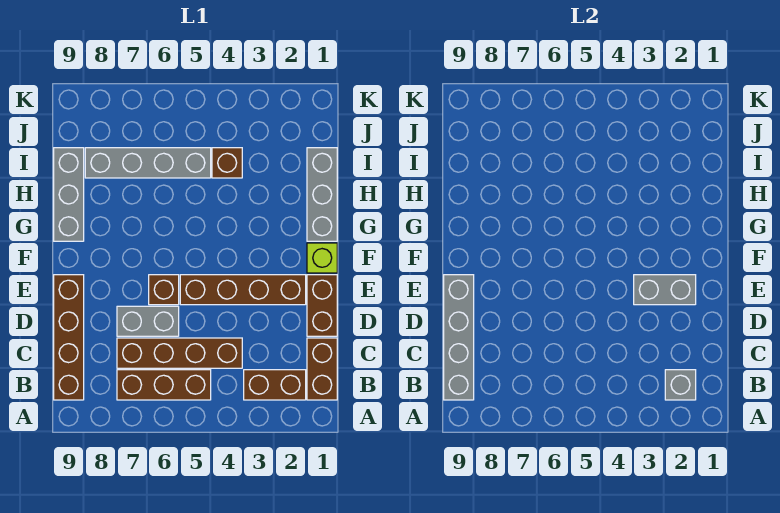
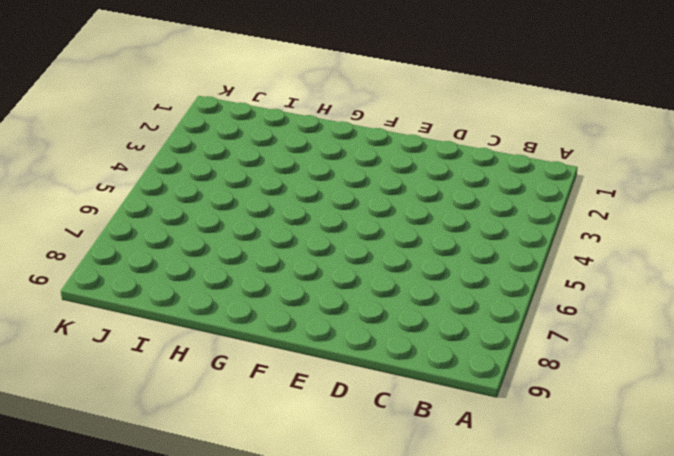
none -> brown brick B1:C1 level 1
none -> brown brick B2:B3 level 1
none -> brown brick B5:B7 level 1

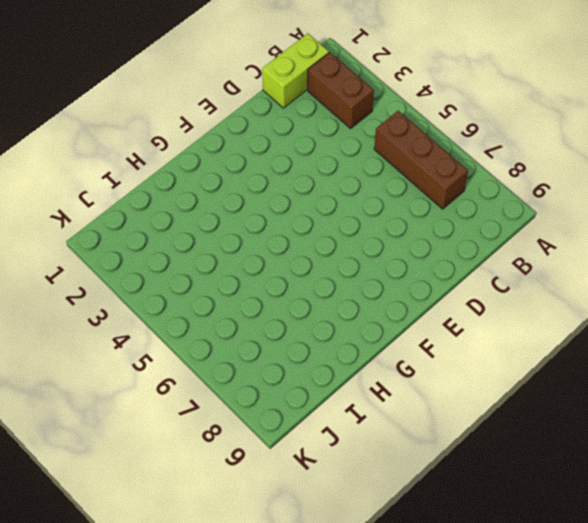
lime brick B1:C1 level 1 -> brown brick B1:C1 level 1
none -> brown brick B9:E9 level 1
none -> brown brick C4:C7 level 1
none -> brown brick D1:E1 level 1

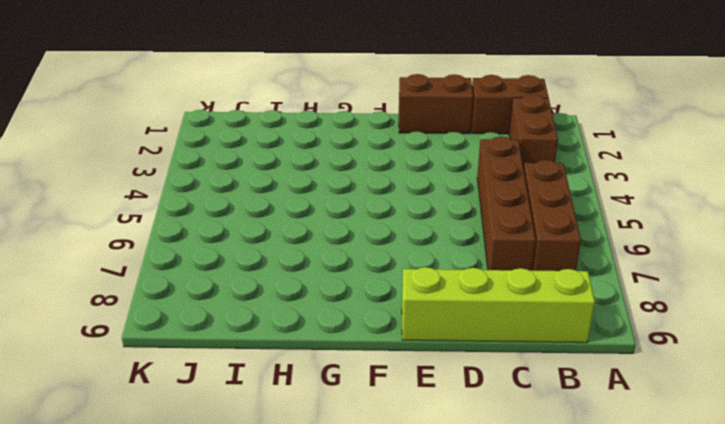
lime brick B9:E9 level 1 -> brown brick B9:E9 level 1
none -> grey brick D6:D7 level 1
none -> brown brick E2:E5 level 1
none -> brown brick E6 level 1

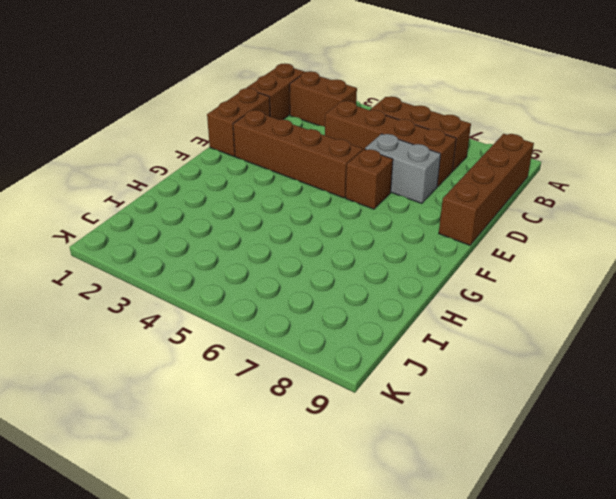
none -> lime brick F1 level 1
none -> grey brick G1:I1 level 1
none -> grey brick G9:I9 level 1

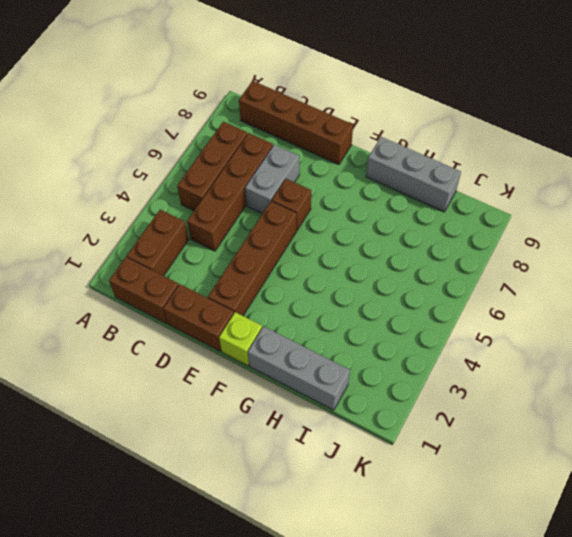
none -> brown brick I4 level 1
none -> grey brick I5:I8 level 1
none -> grey brick B2 level 2

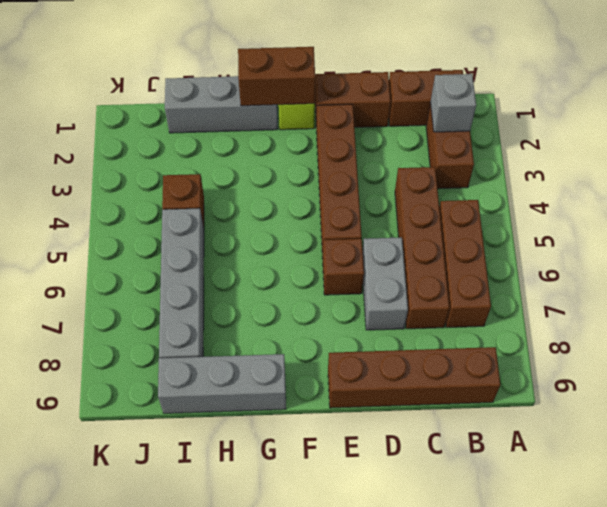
brown brick F1:G1 level 2 -> none
none -> grey brick B9:E9 level 2
none -> grey brick E2:E3 level 2

